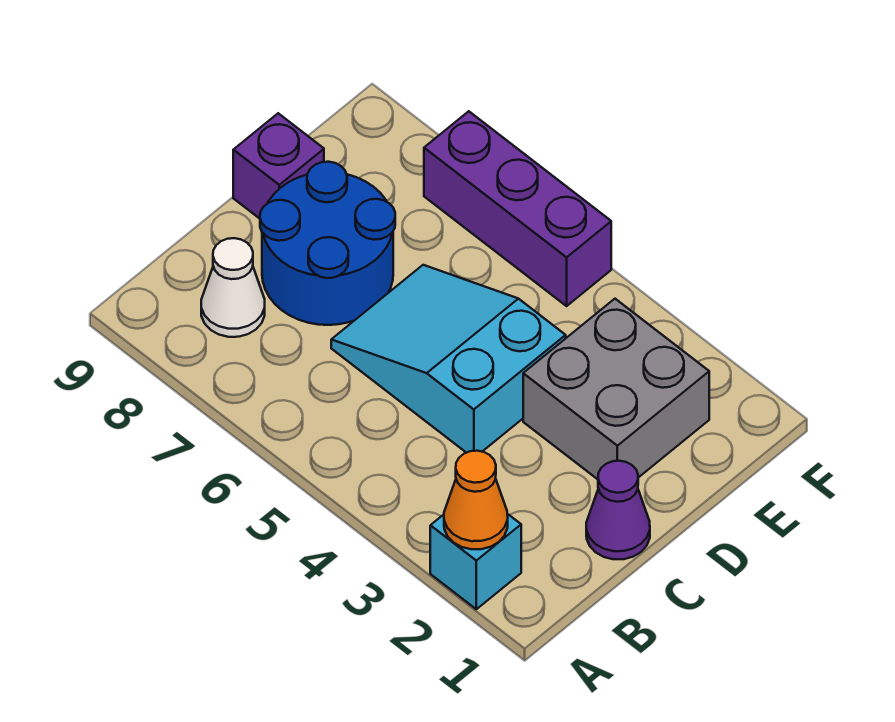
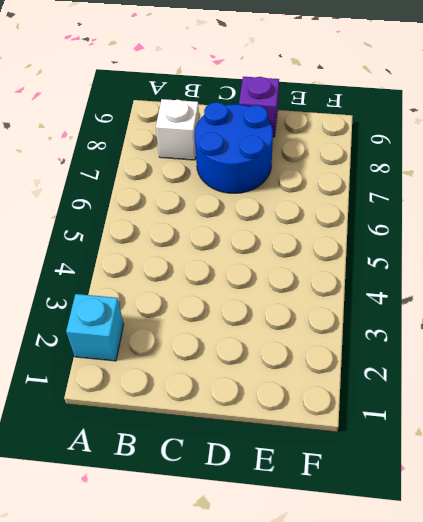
white brick B8 level 1 -> white cone B8 level 1
none -> purple cone C1 level 1
none -> cyan slope C4:D6 level 1 top 4

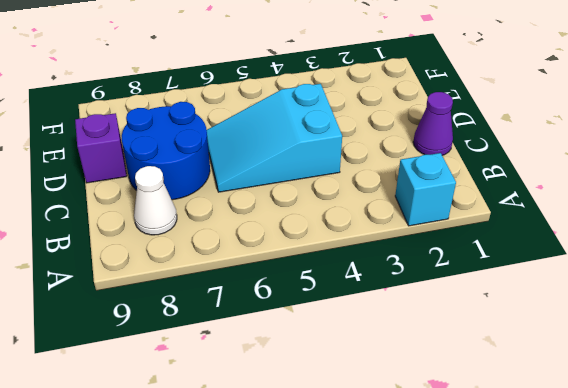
none -> grey brick D2:E3 level 1
none -> purple brick F5:F7 level 1

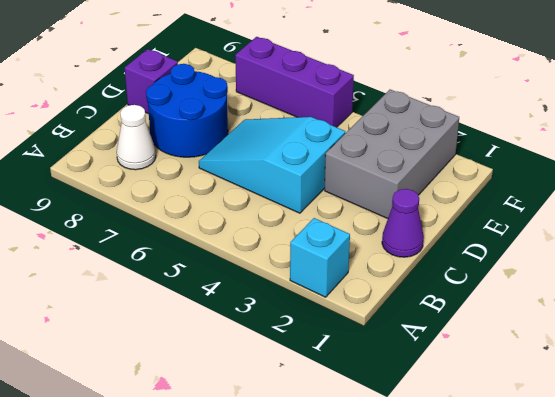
grey brick D2:F3 level 1 -> grey brick D2:E3 level 1
none -> orange cone A2 level 2

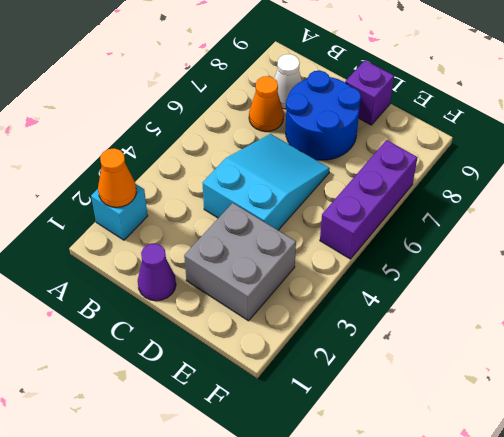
orange cone B7 level 1 -> none

